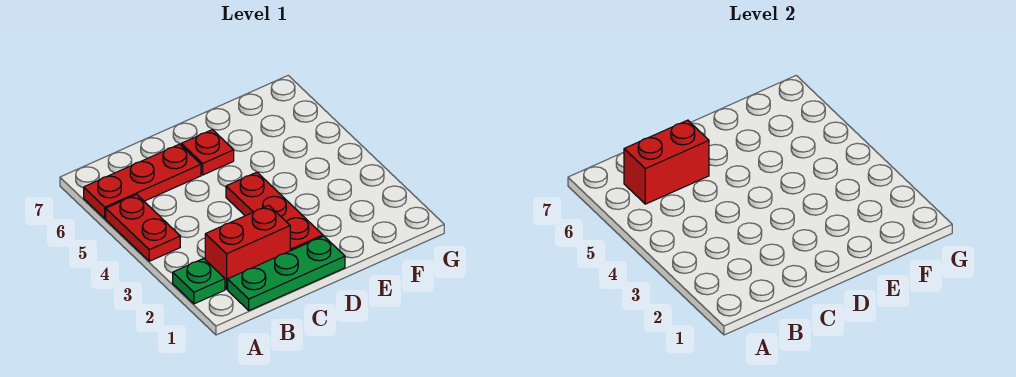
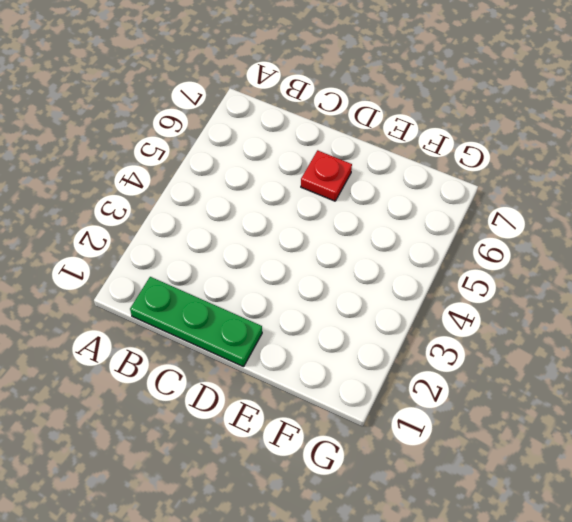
none -> green plate A2 level 1
none -> red plate A4:A5 level 1

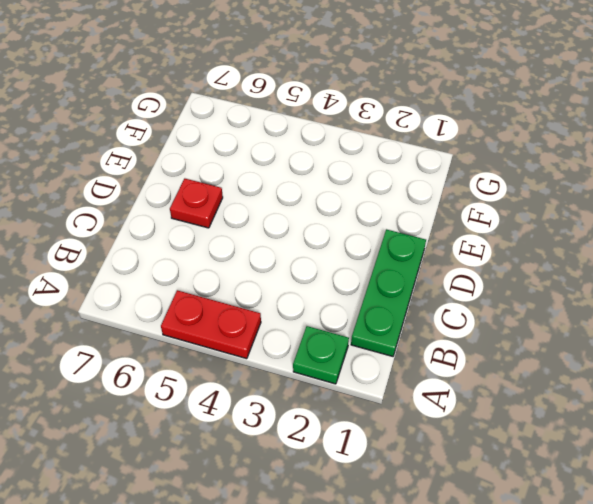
none -> red plate A6:C6 level 1
none -> red brick B2:C2 level 1

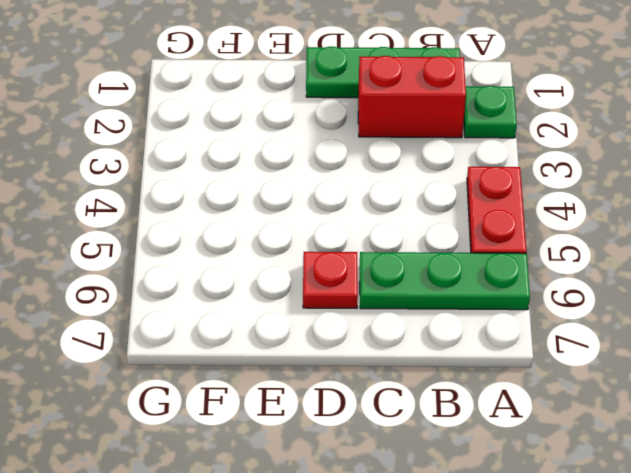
green plate A6:C6 level 1 -> red plate A6:C6 level 1
none -> red plate D2:D4 level 1
none -> red brick B6:C6 level 2

